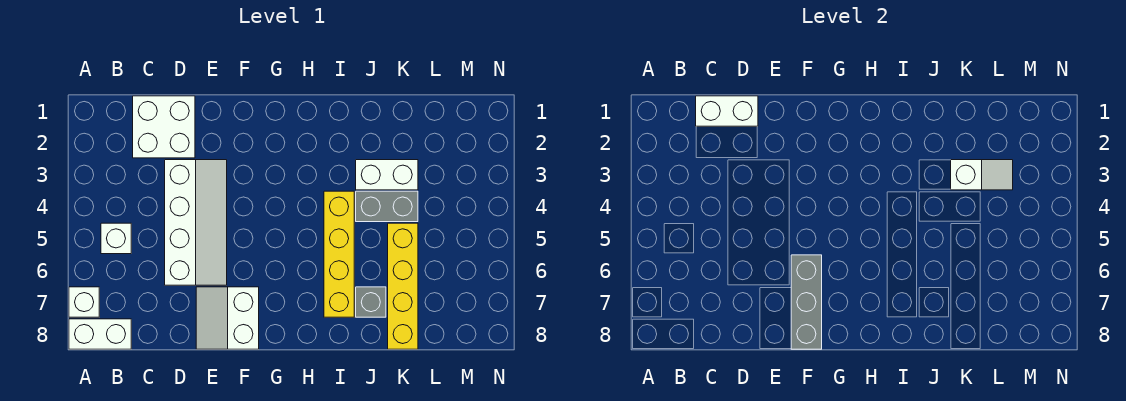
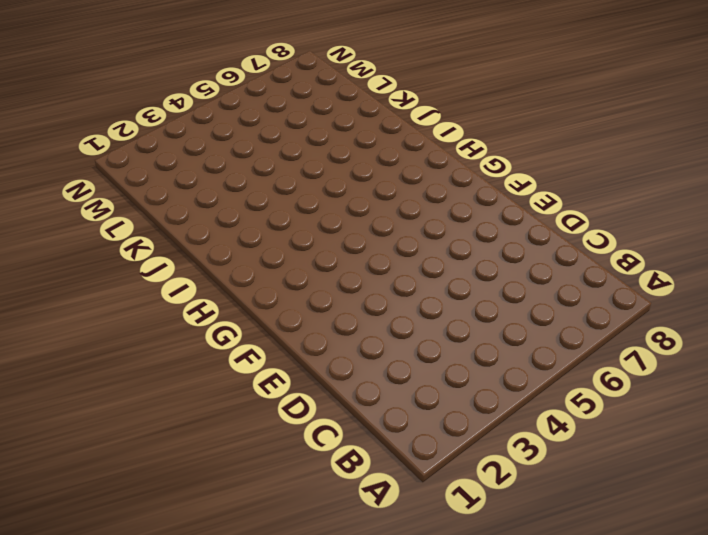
none -> white brick A7 level 1
none -> white brick A8:B8 level 1
none -> white brick B5 level 1

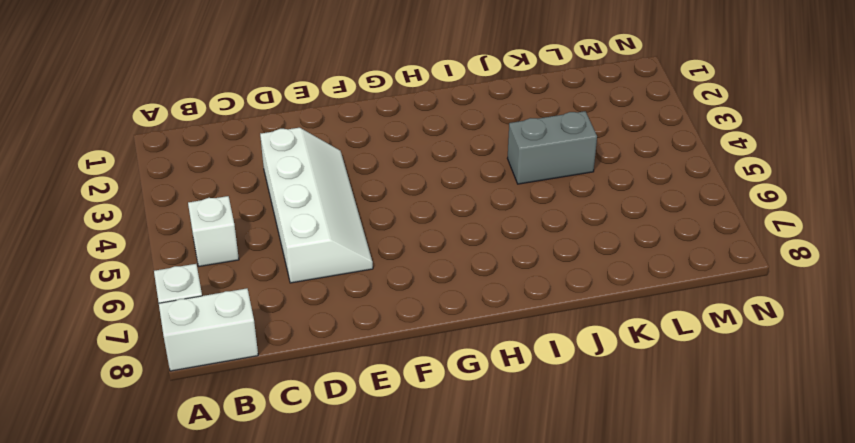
none -> white brick C1:D2 level 1
none -> white slope E7:F8 level 1 top F
none -> yellow brick I4:I7 level 1

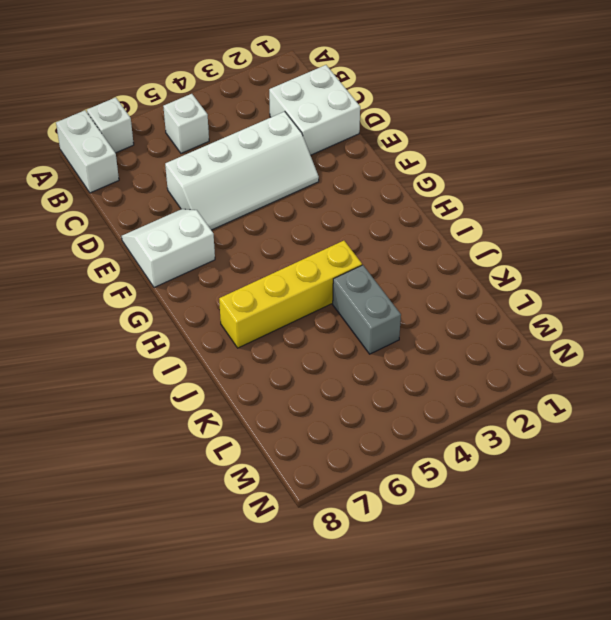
none -> white brick J3:K3 level 1
none -> grey brick J7 level 1
none -> yellow brick K5:K8 level 1

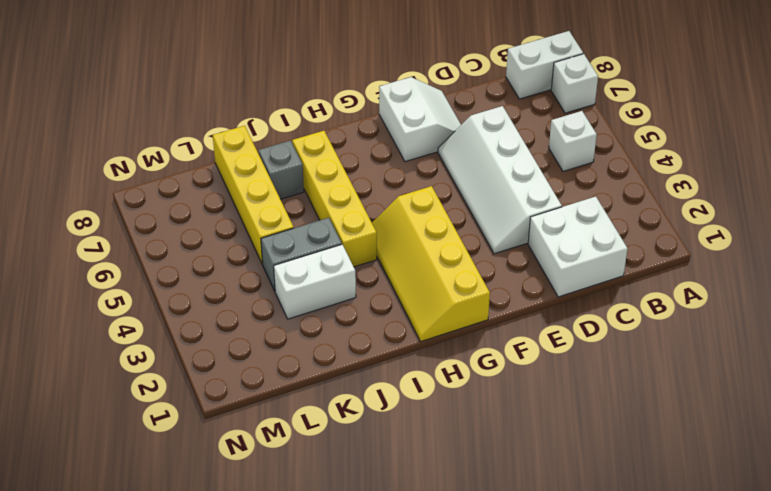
yellow slope G1:H4 level 1 top G -> none
none -> white brick C1:D1 level 2
none -> grey brick F6:F8 level 2
none -> white slope K3:L3 level 2 top K

